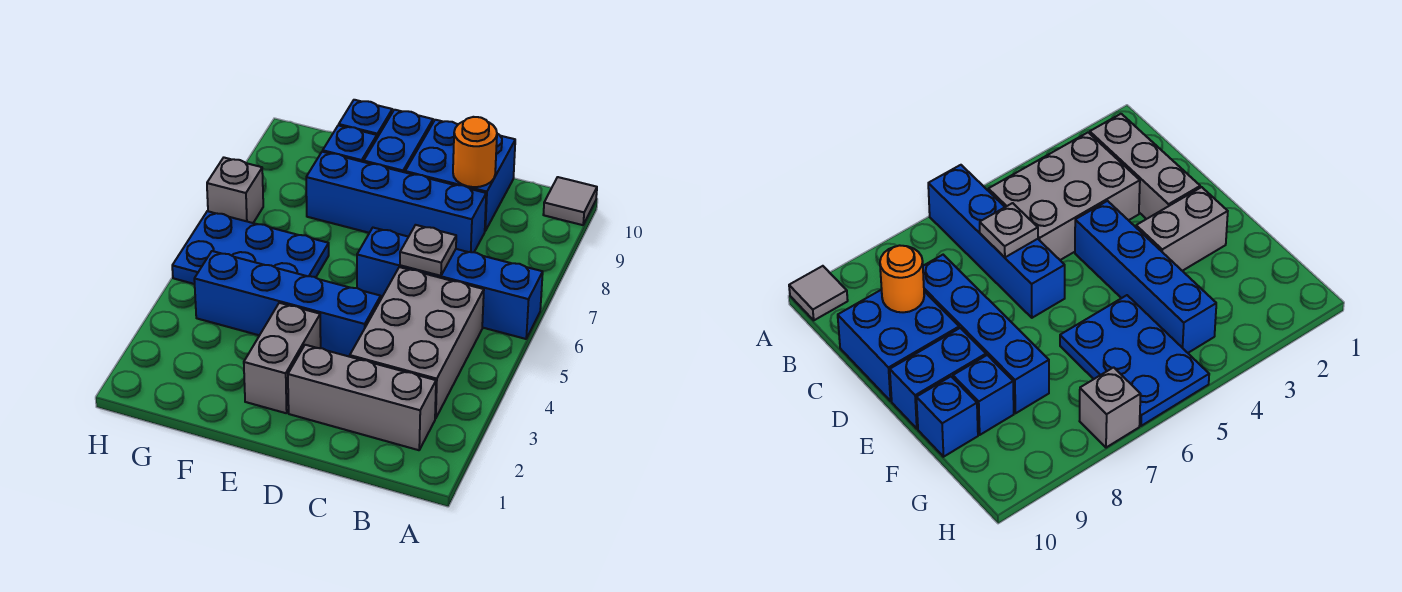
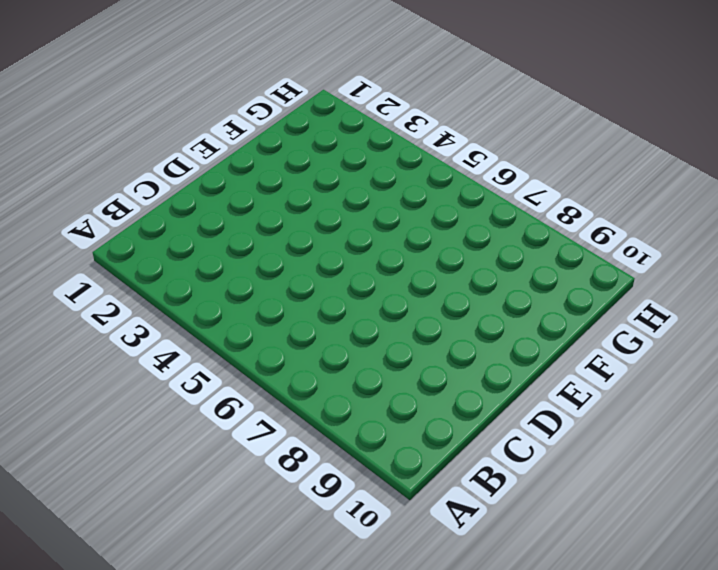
none -> blue brick A6:D6 level 1
none -> grey tile A10 level 1
none -> grey brick B2:D2 level 1

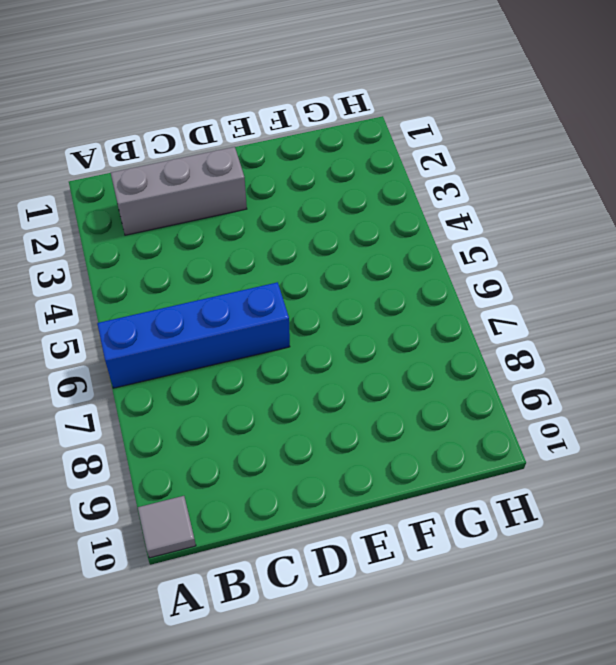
none -> grey brick B3:C5 level 1
none -> blue brick C8:F8 level 1
none -> blue brick C9:D10 level 1

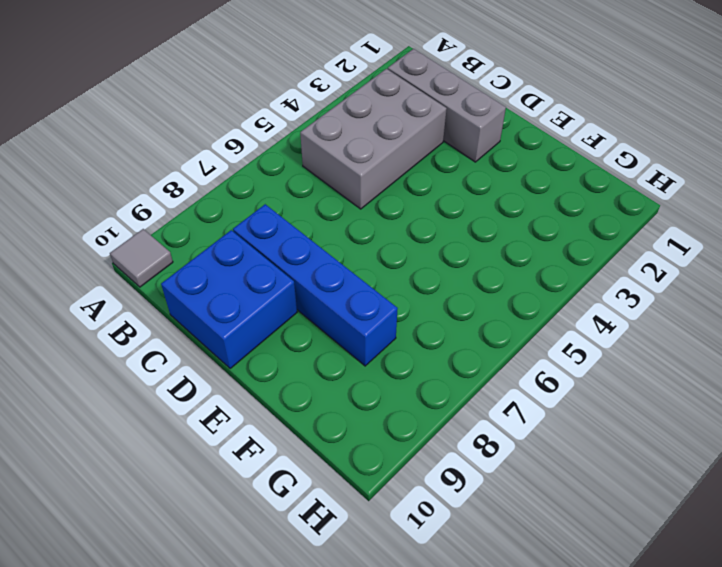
none -> blue brick A6:D6 level 1
none -> blue brick D4:G4 level 1
none -> grey brick E2:E3 level 1

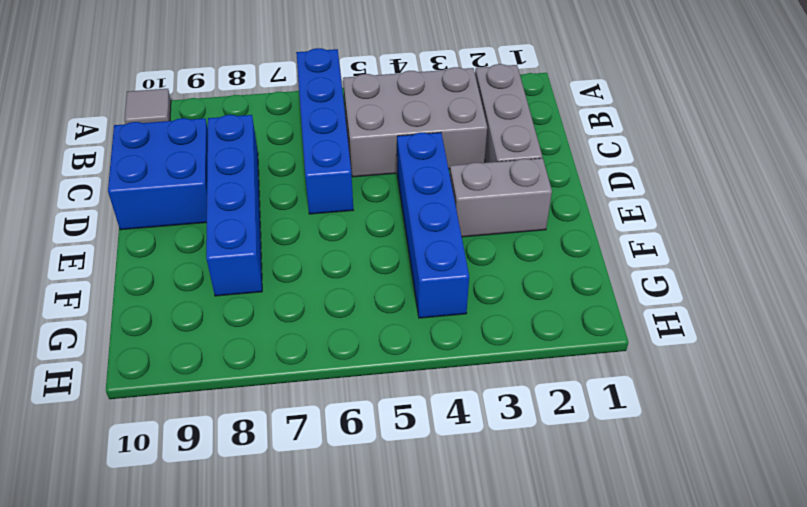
none -> blue brick E9:E10 level 1
none -> blue plate F5:H6 level 1
none -> blue brick F9 level 1

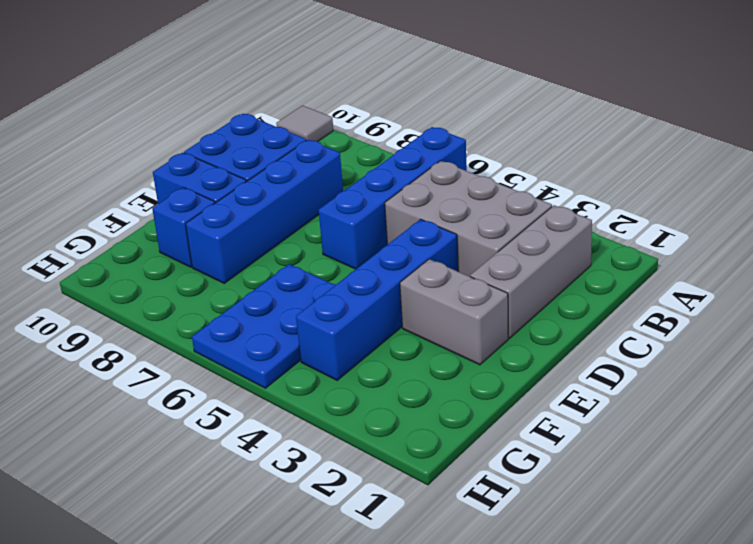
none -> blue brick F10 level 1
none -> grey brick H7 level 1
none -> grey plate C6 level 2

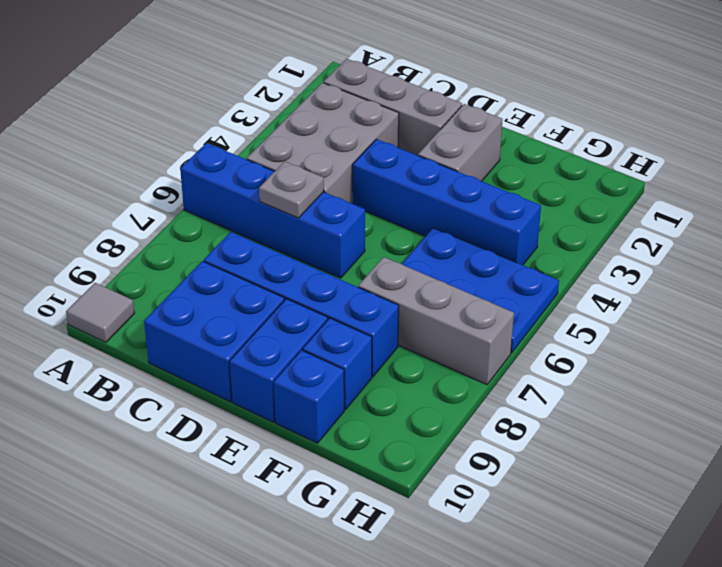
grey brick F7:H7 level 1 -> grey brick H7 level 1
none -> orange round brick C9 level 2

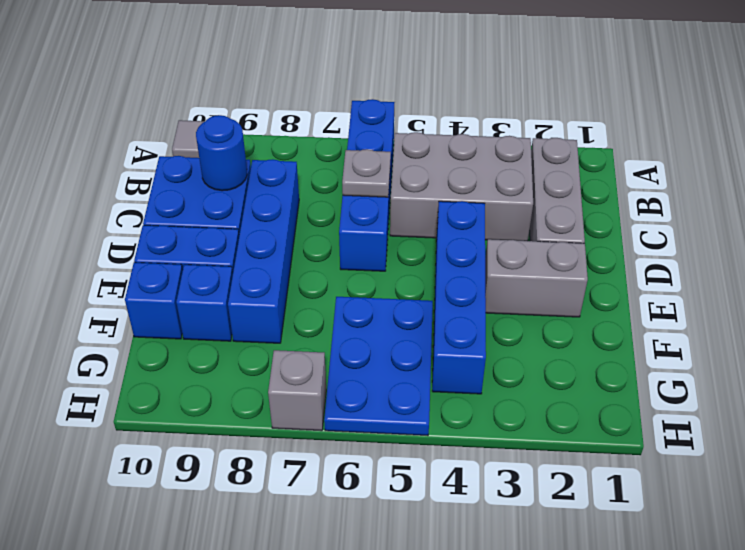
blue round brick C9 level 2 -> orange round brick C9 level 2

